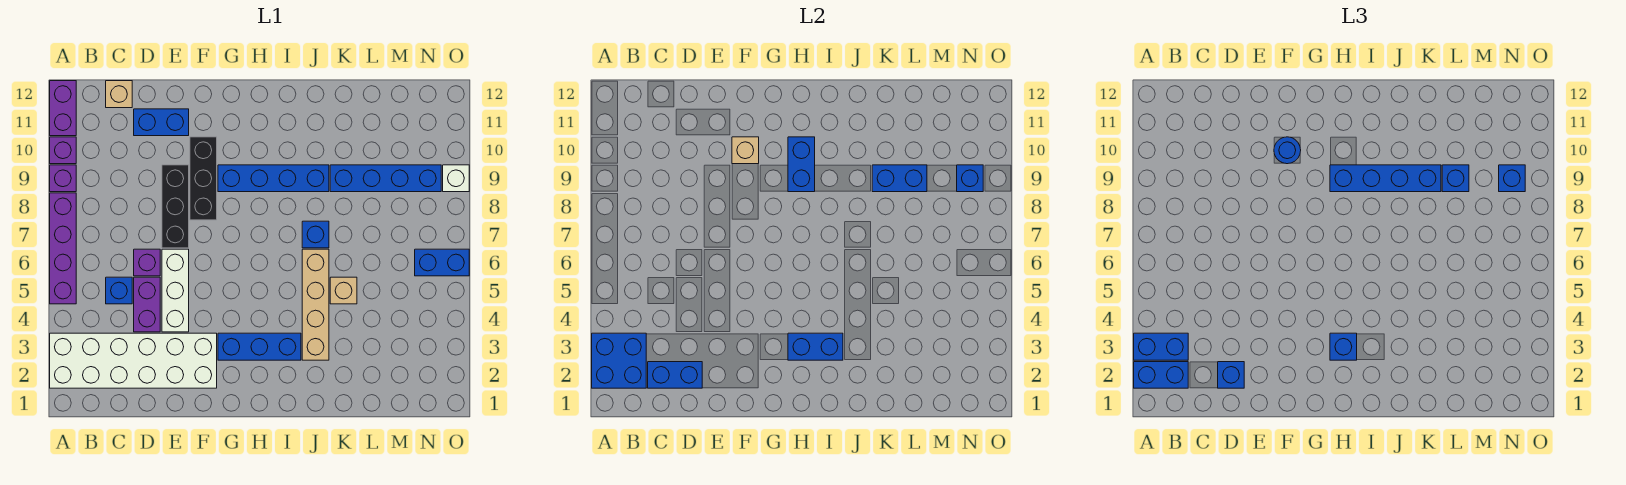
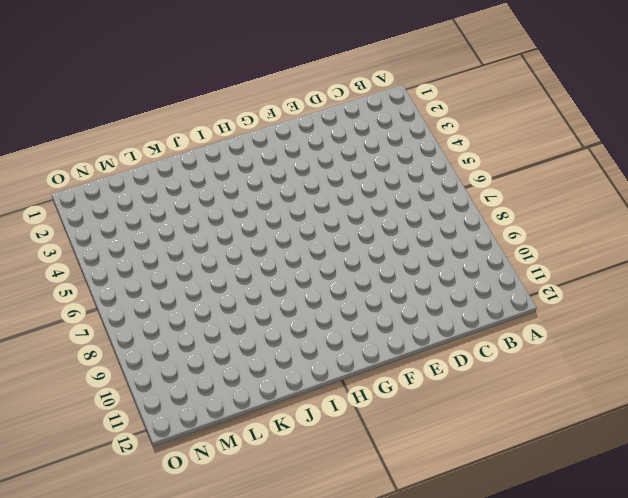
none -> white brick A2:F3 level 1
none -> purple brick A5:A8 level 1
none -> purple brick A9 level 1
none -> purple brick A10 level 1

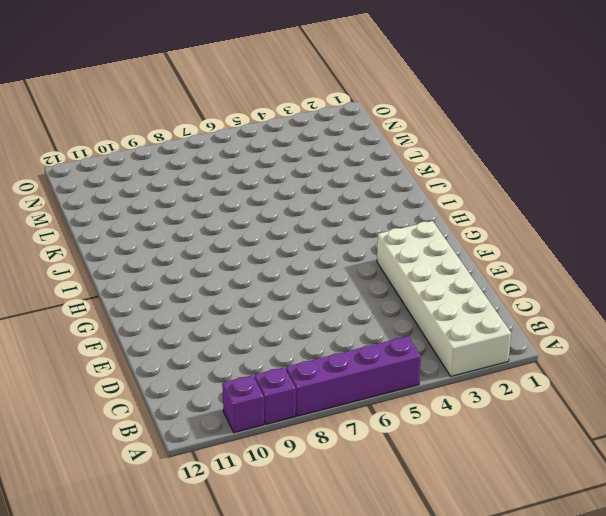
none -> purple brick A11:A12 level 1
none -> blue brick C5 level 1
none -> tan brick C12 level 1
none -> purple brick D4:D5 level 1

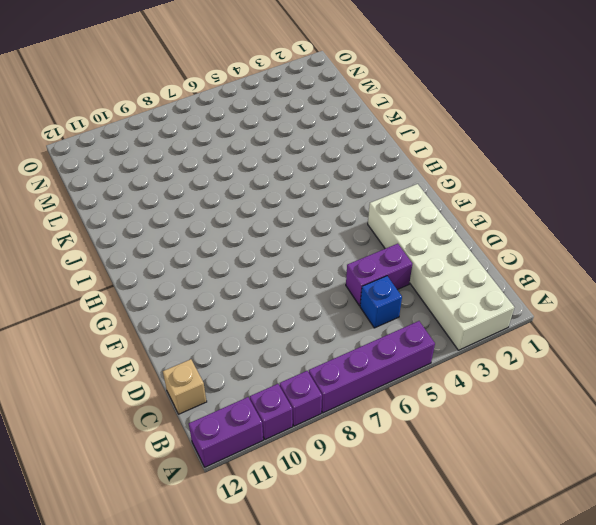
none -> purple brick D6 level 1
none -> blue brick D11:E11 level 1
none -> white brick E4:E6 level 1
none -> black brick E7:E9 level 1

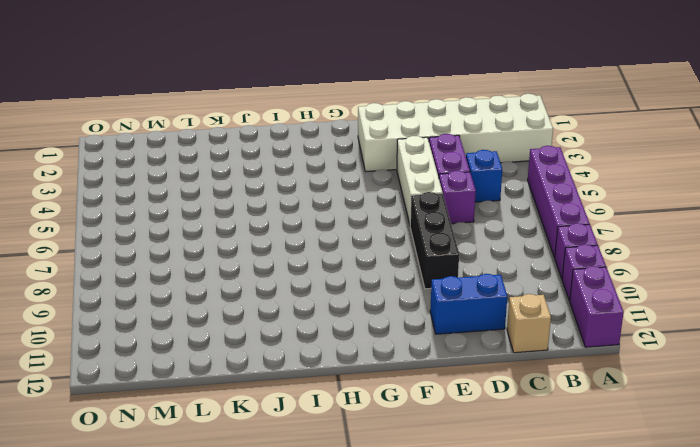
none -> black brick F8:F10 level 1
none -> blue brick G3:I3 level 1
none -> blue brick G9:J9 level 1
none -> tan brick J3:J6 level 1

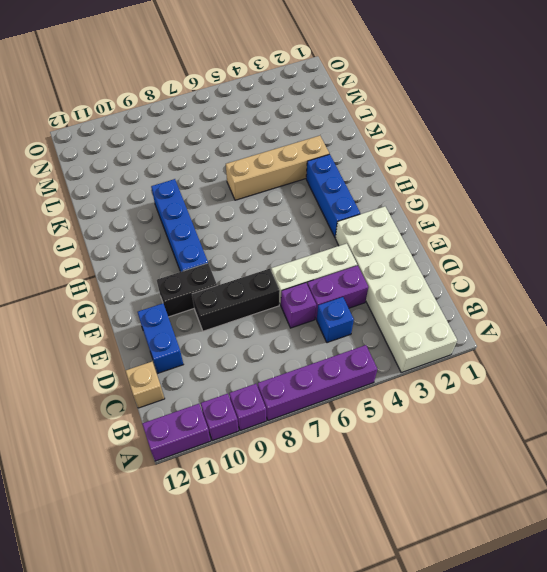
black brick F9:F10 level 1 -> black brick F8:F10 level 1
none -> blue brick J7 level 1
none -> tan brick K5 level 1
none -> blue brick K9:N9 level 1
none -> blue brick N6:O6 level 1

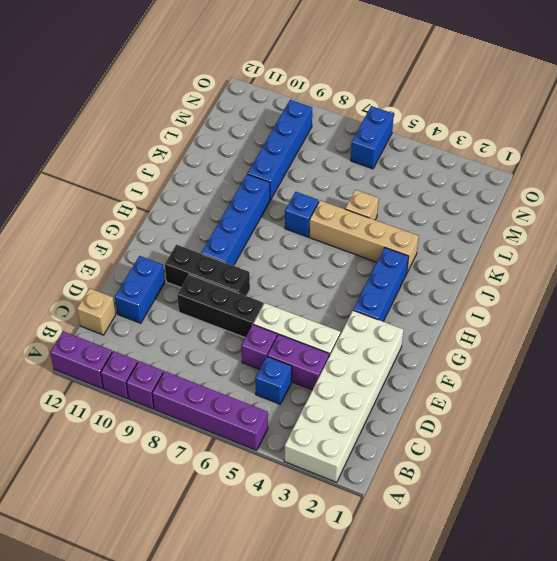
none -> white brick O9 level 1
none -> blue brick A2:B3 level 2
none -> blue brick C2:D2 level 2
none -> tan brick F10 level 2

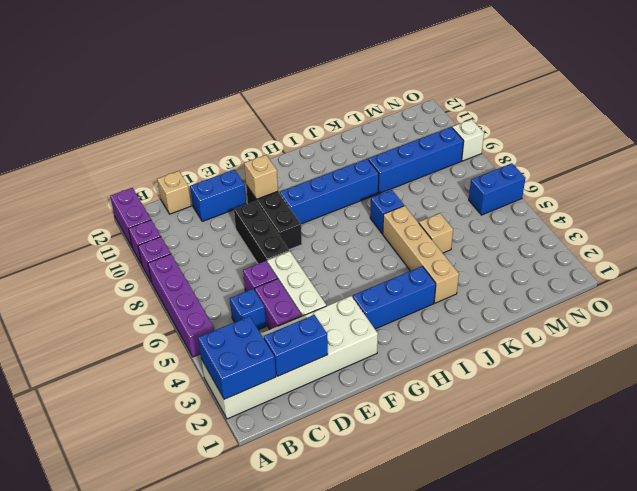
none -> blue brick H3:I3 level 2
none -> blue brick H9:H10 level 2
none -> blue brick K9:L9 level 2
none -> blue brick N9 level 2

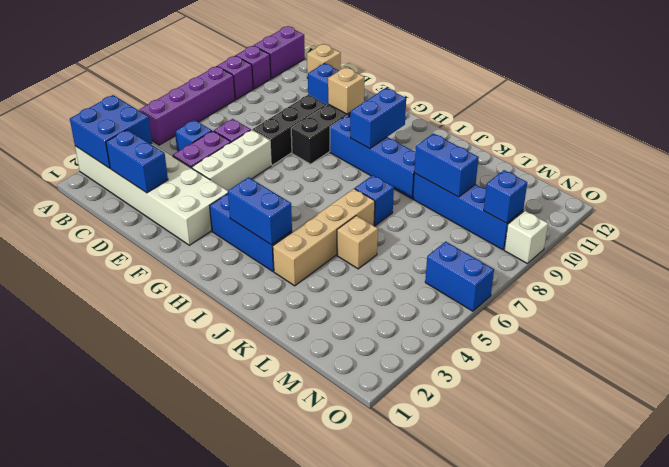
none -> blue brick A2:B2 level 3
none -> blue brick A3:B3 level 3
none -> blue brick D2 level 3
none -> blue round brick F10 level 3

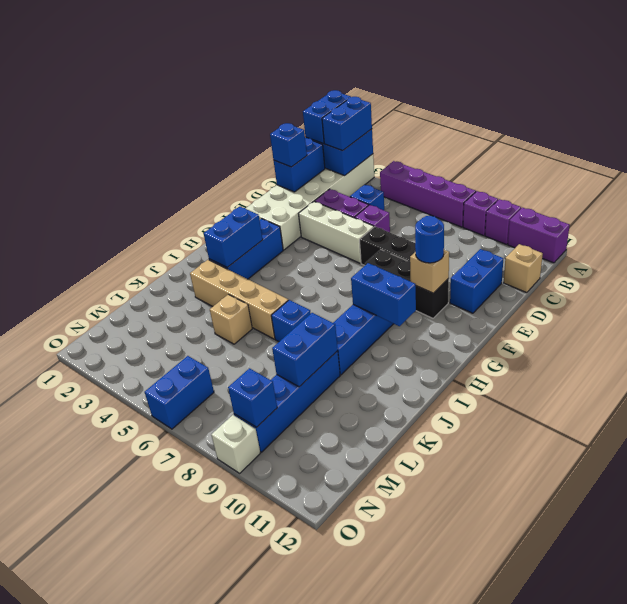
none -> blue brick H3 level 3
none -> blue brick H9:K9 level 3
none -> blue brick L9 level 3
none -> blue brick N9 level 3

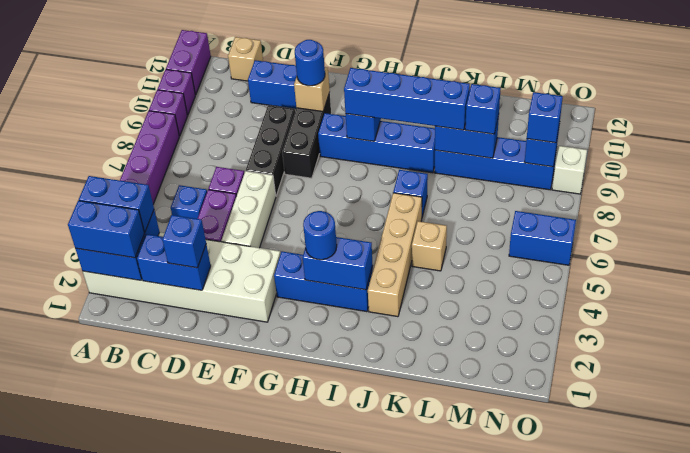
blue round brick H3 level 3 -> blue brick H3 level 3

